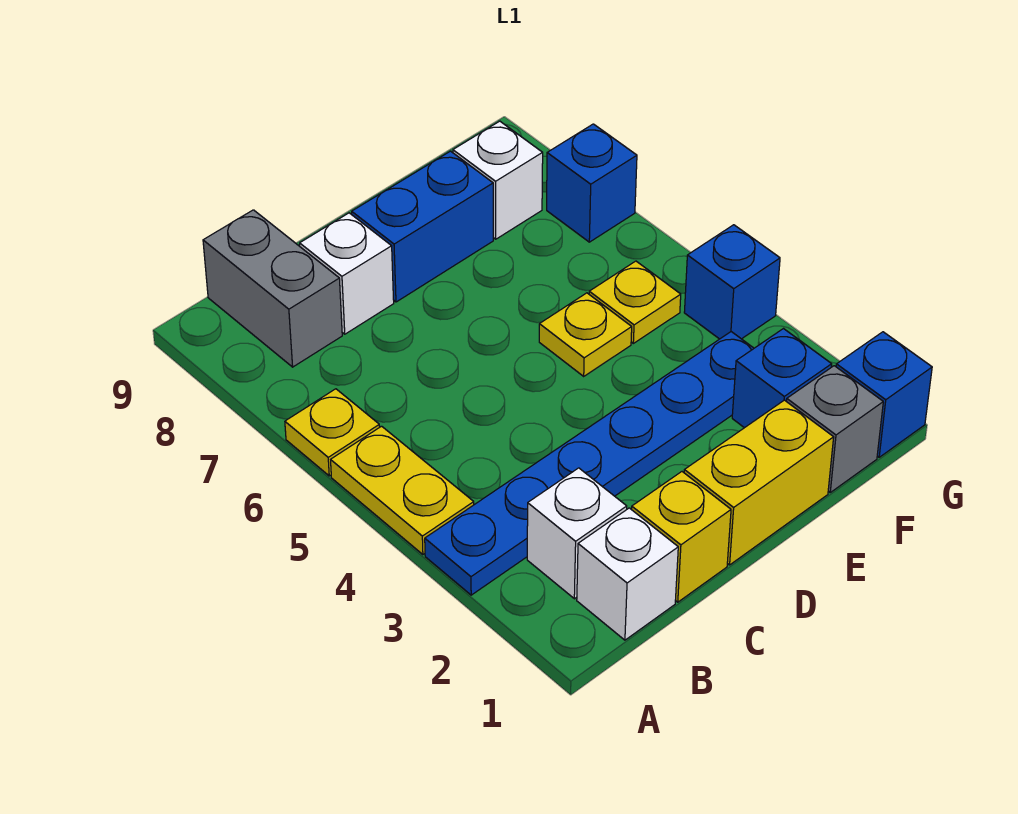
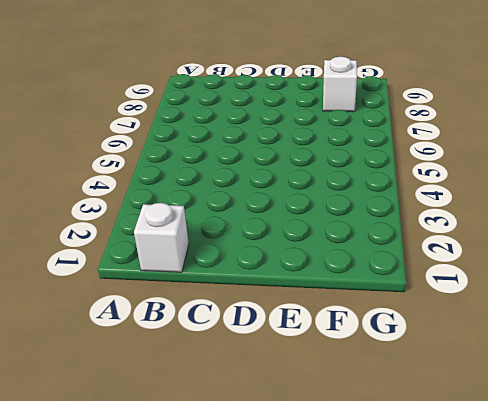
none -> blue plate A3:F3 level 1
none -> yellow plate A4:A5 level 1
none -> yellow plate A6 level 1

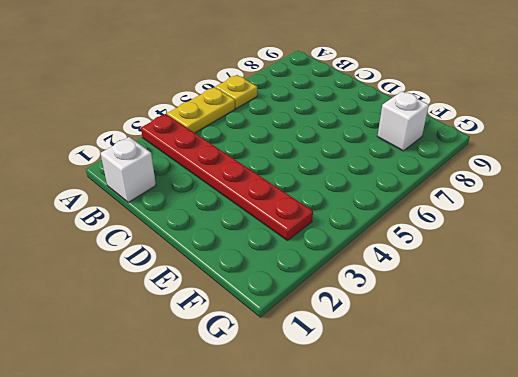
red plate A3:F3 level 1 -> blue plate A3:F3 level 1
none -> white brick B2 level 1
none -> grey brick B8:B9 level 1
none -> yellow brick C1 level 1

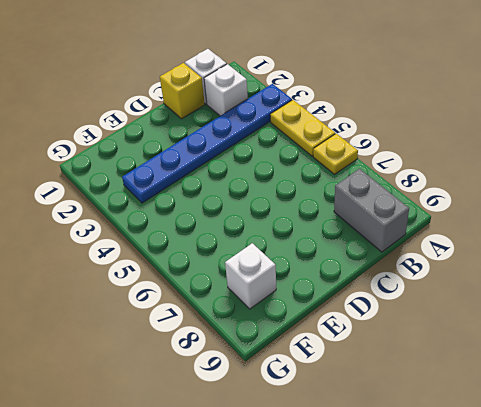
none -> white brick C8 level 1
none -> yellow brick D1:E1 level 1
none -> blue brick D8:E8 level 1

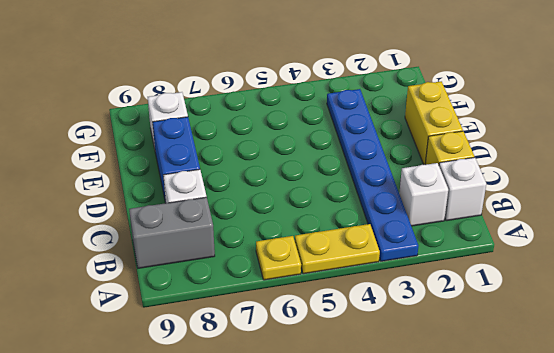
none -> yellow plate E5 level 1
none -> grey brick F1 level 1
none -> blue brick F2 level 1

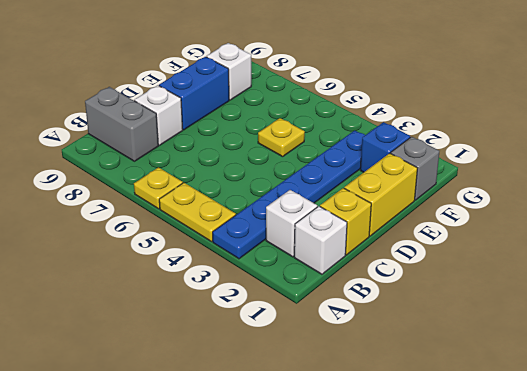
none -> yellow plate F5 level 1
none -> blue brick G1 level 1
none -> blue brick G4 level 1

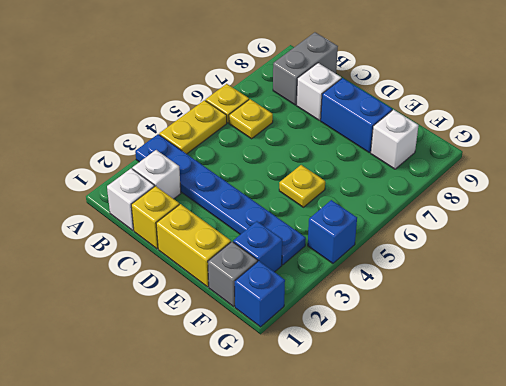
yellow plate B6 level 1 -> yellow plate F5 level 1
none -> blue brick G7 level 1

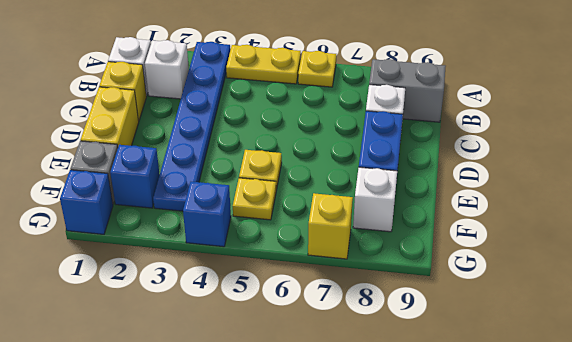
yellow brick G7 level 1 -> blue brick G7 level 1

